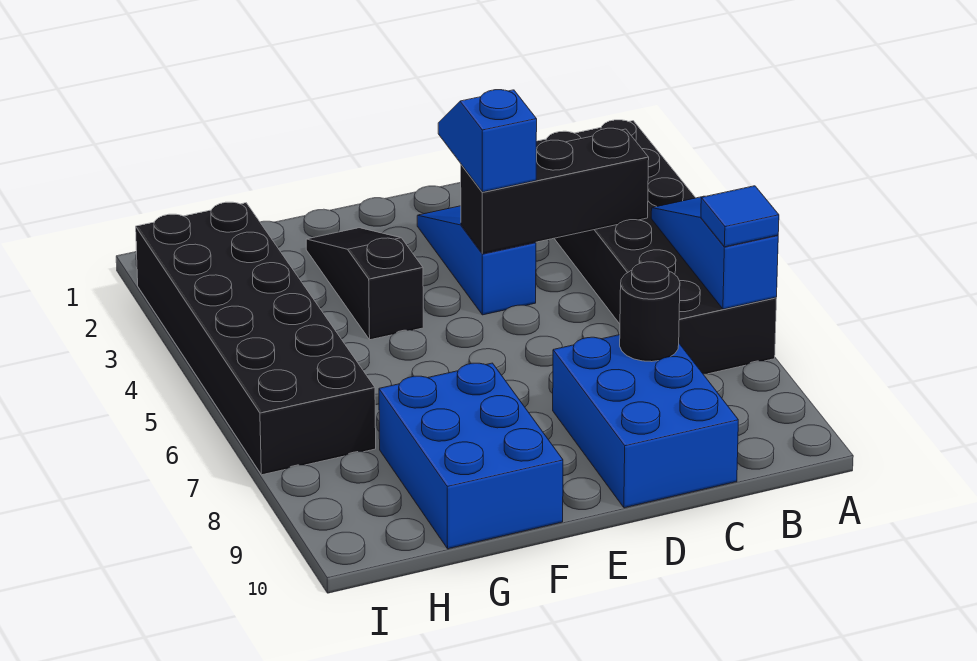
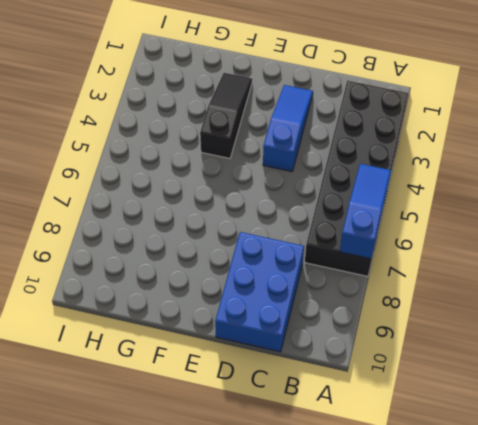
none -> blue brick F8:G10 level 1
none -> black brick H2:I7 level 1

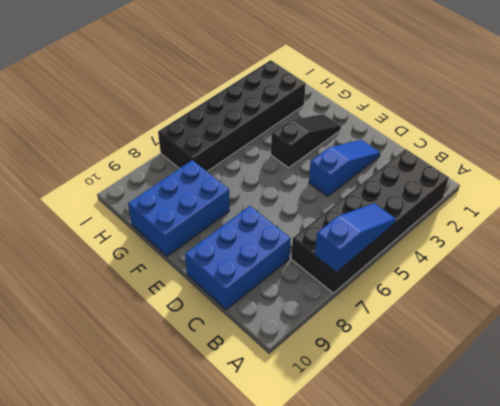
none -> black brick B4:D4 level 2
none -> black round brick C8 level 2

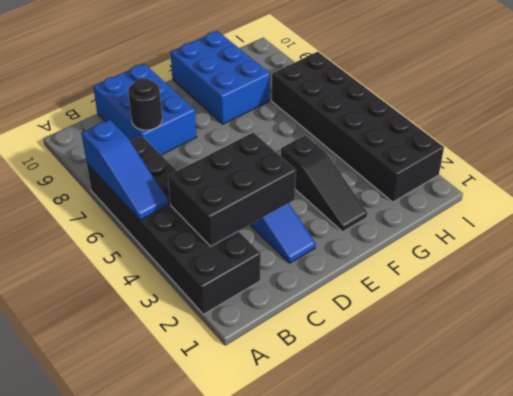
black brick B3:D4 level 2 -> black brick B4:D4 level 2
none -> blue tile A7 level 3
none -> blue slope D3:D4 level 3 top 4

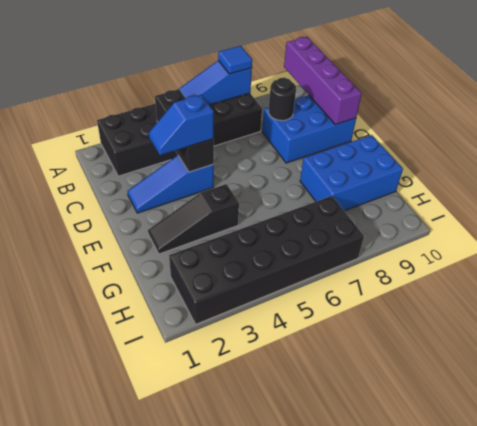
purple brick A10:D10 level 2 -> none

